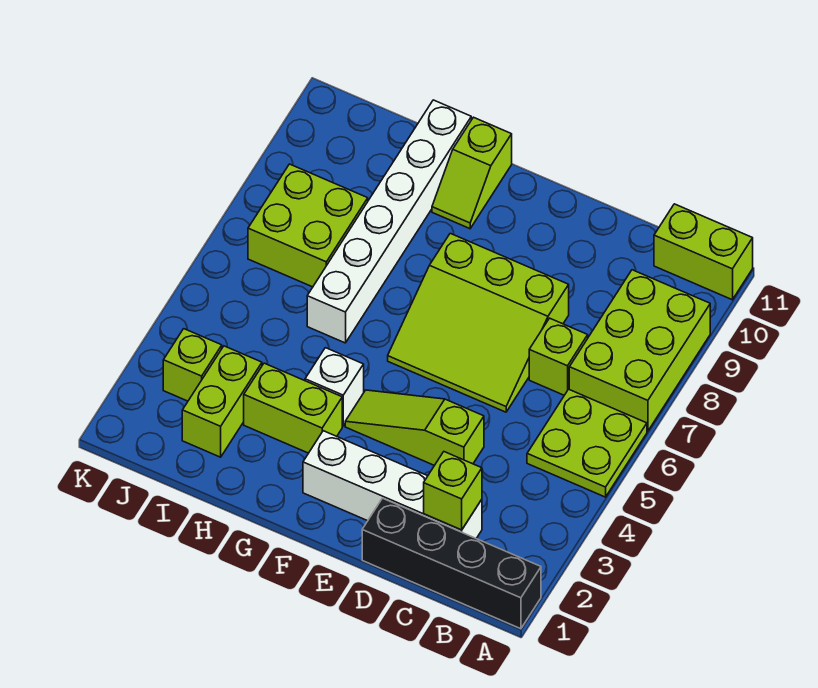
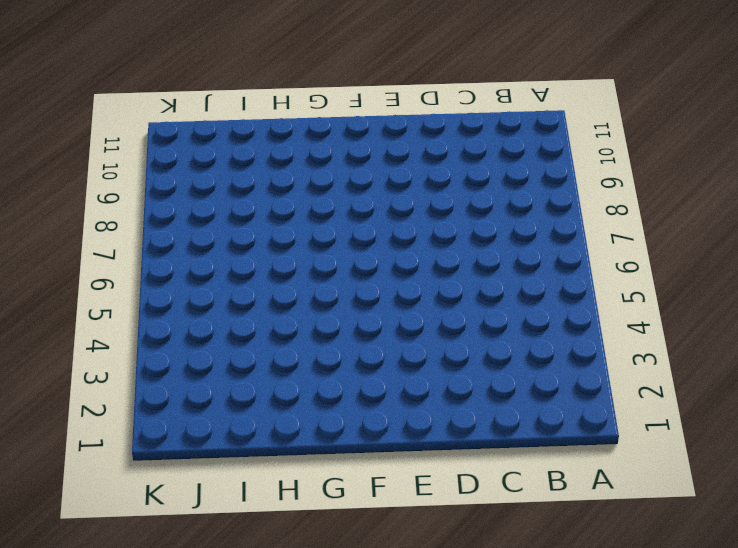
none -> black brick A1:D1 level 1
none -> lime plate A5:B6 level 1
none -> lime brick A7:B9 level 1

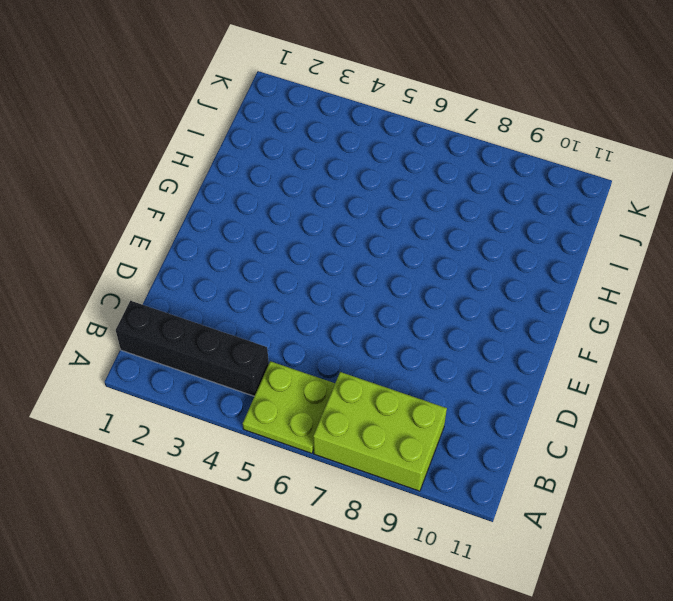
black brick B1:B4 level 1 -> black brick A1:D1 level 1
none -> lime brick A11:B11 level 1
none -> white brick C2:F2 level 1
none -> lime brick C7 level 1

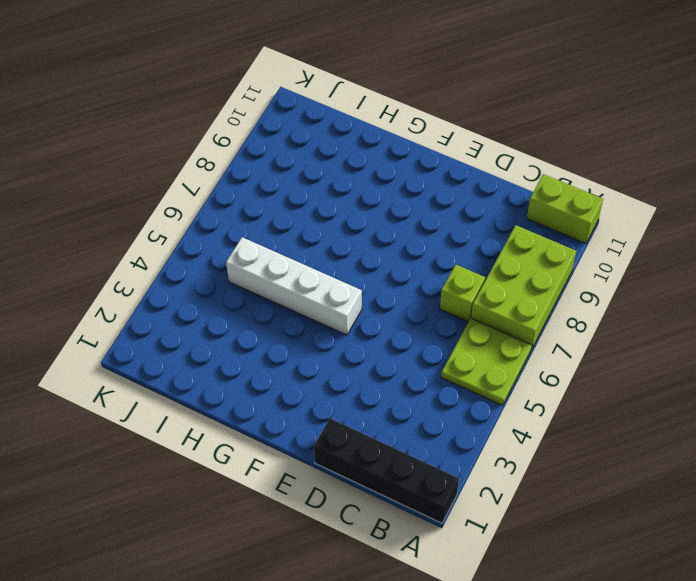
white brick F5:I5 level 1 -> white brick C2:F2 level 1
none -> lime slope D4:F4 level 1 top D
none -> lime slope D6:F8 level 1 top 8
none -> lime brick G3:H3 level 1

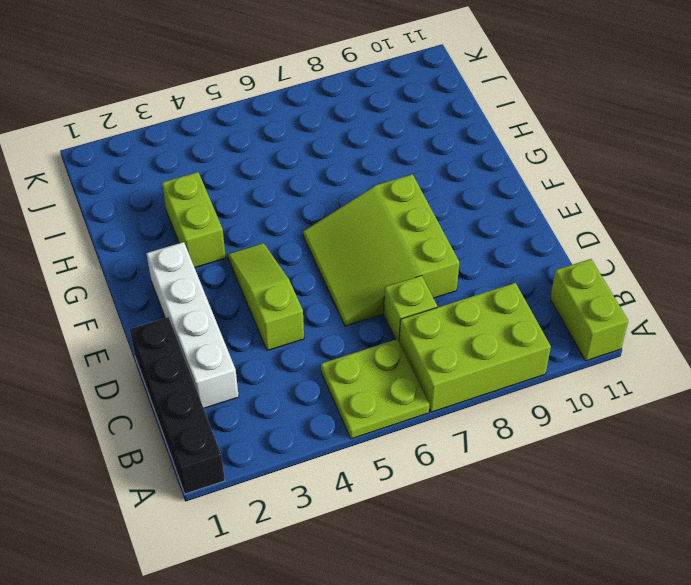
none -> white brick G4 level 1
none -> lime slope G10:G11 level 1 top 11
none -> white brick H6:H11 level 1

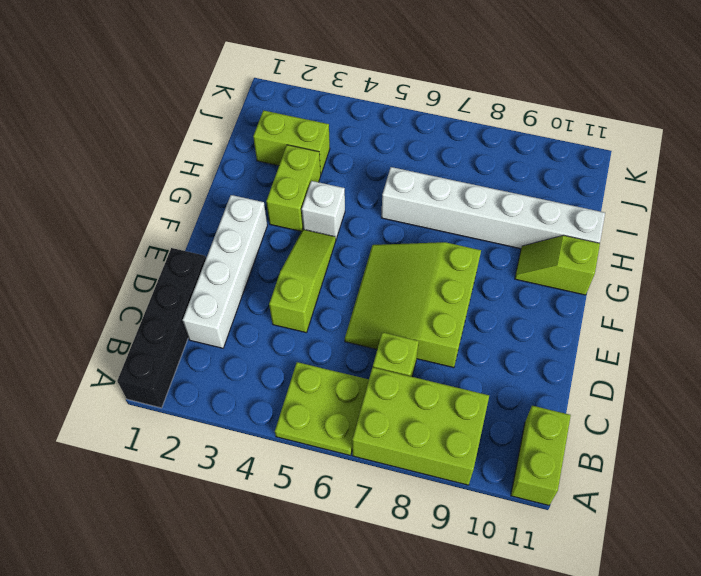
none -> lime brick I7:J8 level 1
none -> lime brick J3 level 1
none -> lime brick C2 level 2

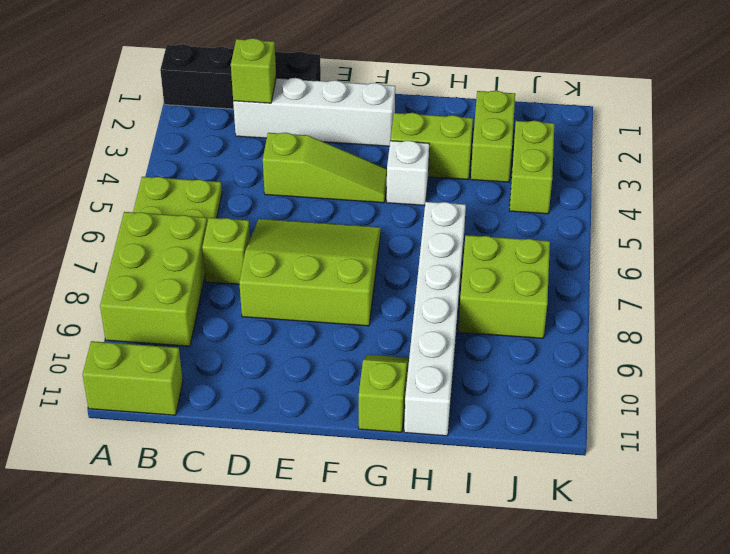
lime brick J3:J4 level 1 -> lime brick J3 level 1

